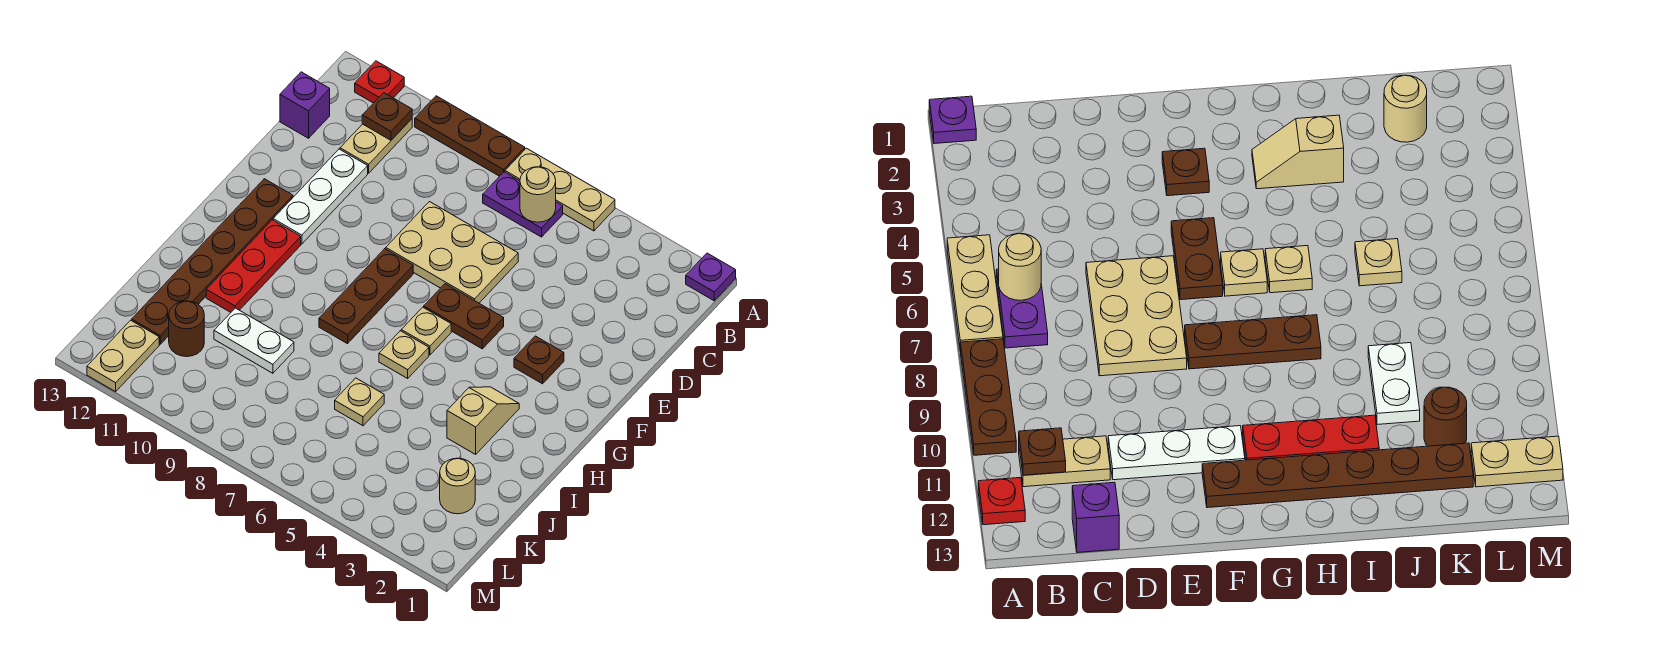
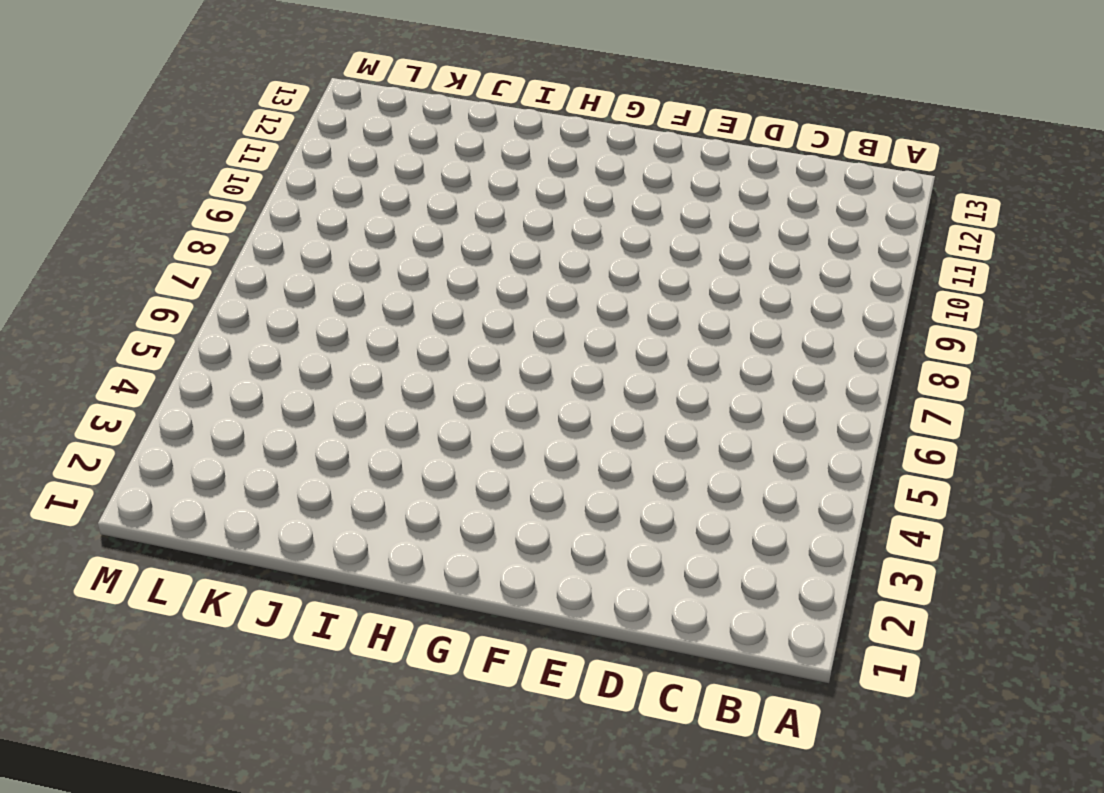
none -> purple plate A1 level 1
none -> tan plate A5:A7 level 1
none -> brown plate A8:A10 level 1

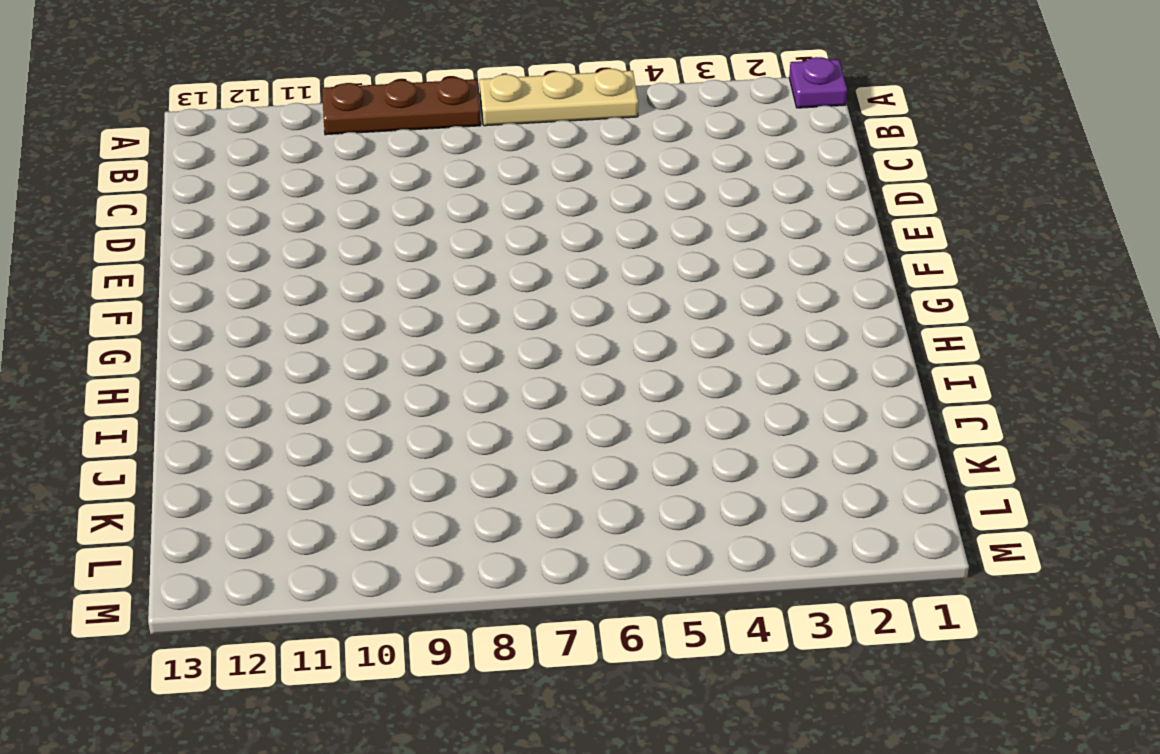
none -> red plate A12 level 1
none -> purple plate B6:B7 level 1
none -> tan plate B11:C11 level 1

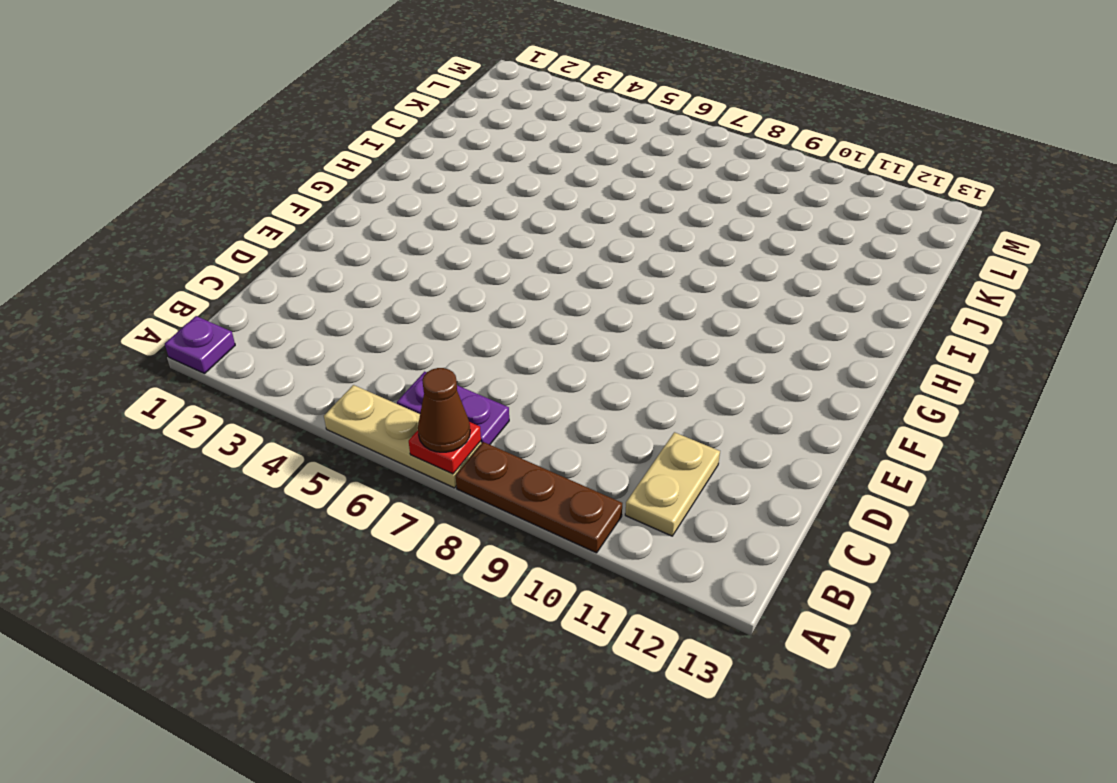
red plate A7 level 2 -> red plate A12 level 1
brown cone A7 level 3 -> none
none -> purple brick C13 level 1
none -> tan plate D6:E8 level 1
none -> white plate D11:F11 level 1

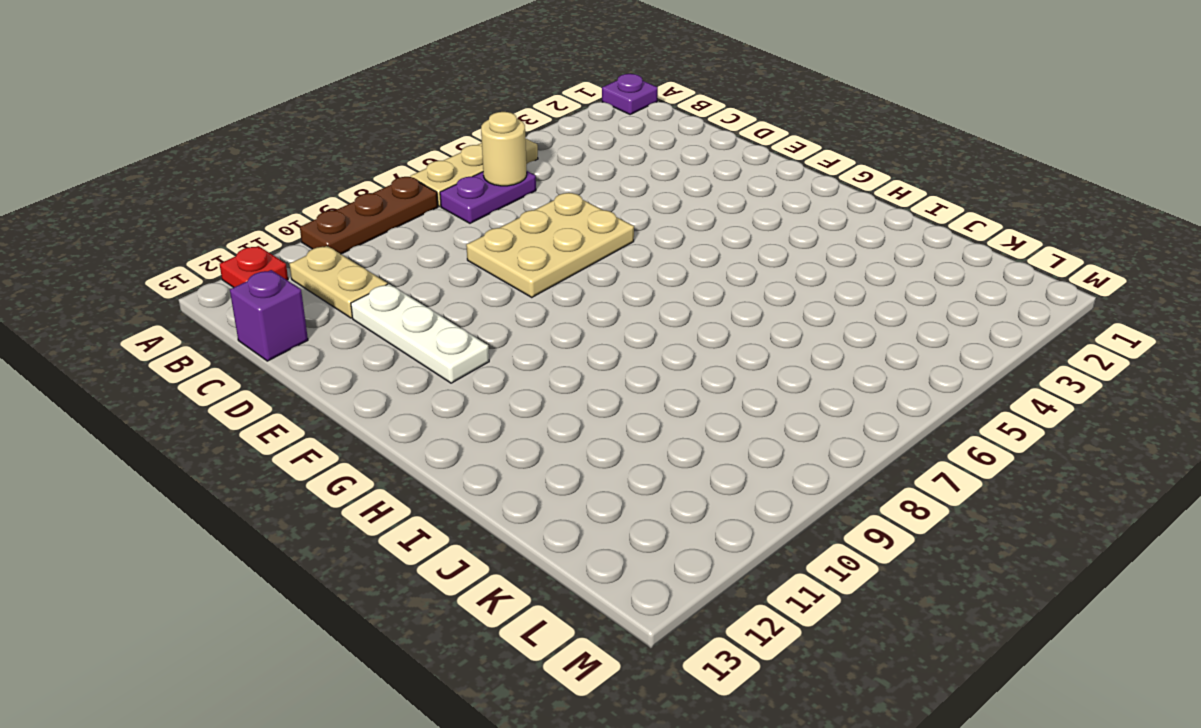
none -> brown plate F3 level 1
none -> brown plate F5:F6 level 1
none -> brown plate F8:H8 level 1

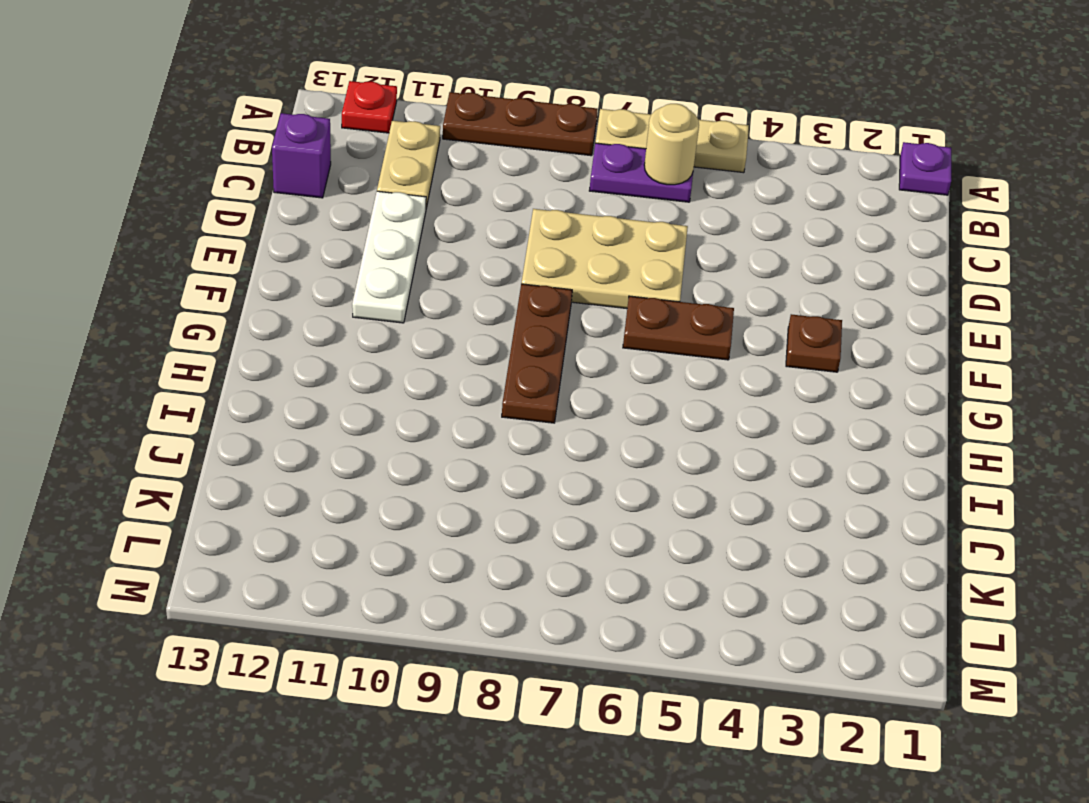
none -> brown plate F12:K12 level 1
none -> tan plate G6 level 1
none -> red plate G11:I11 level 1

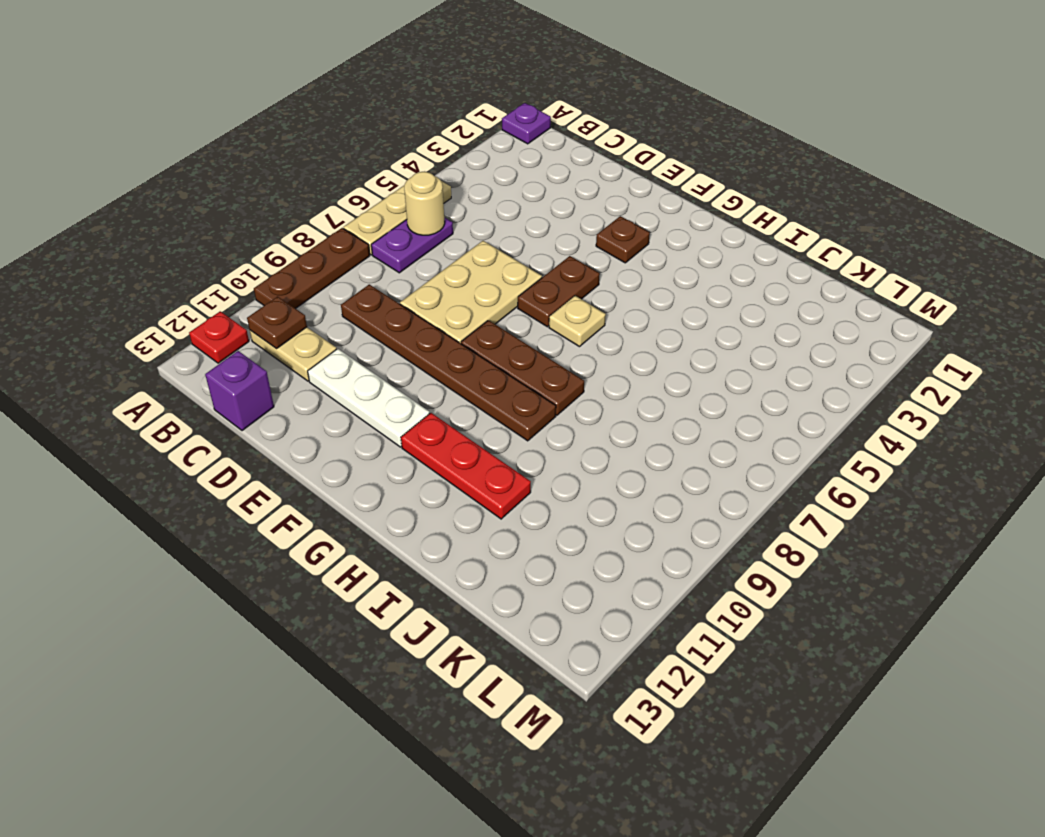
brown plate C9:H9 level 1 -> brown plate F12:K12 level 1
none -> tan slope H3:I3 level 1 top I
none -> tan plate H6 level 1
none -> tan plate J6 level 1

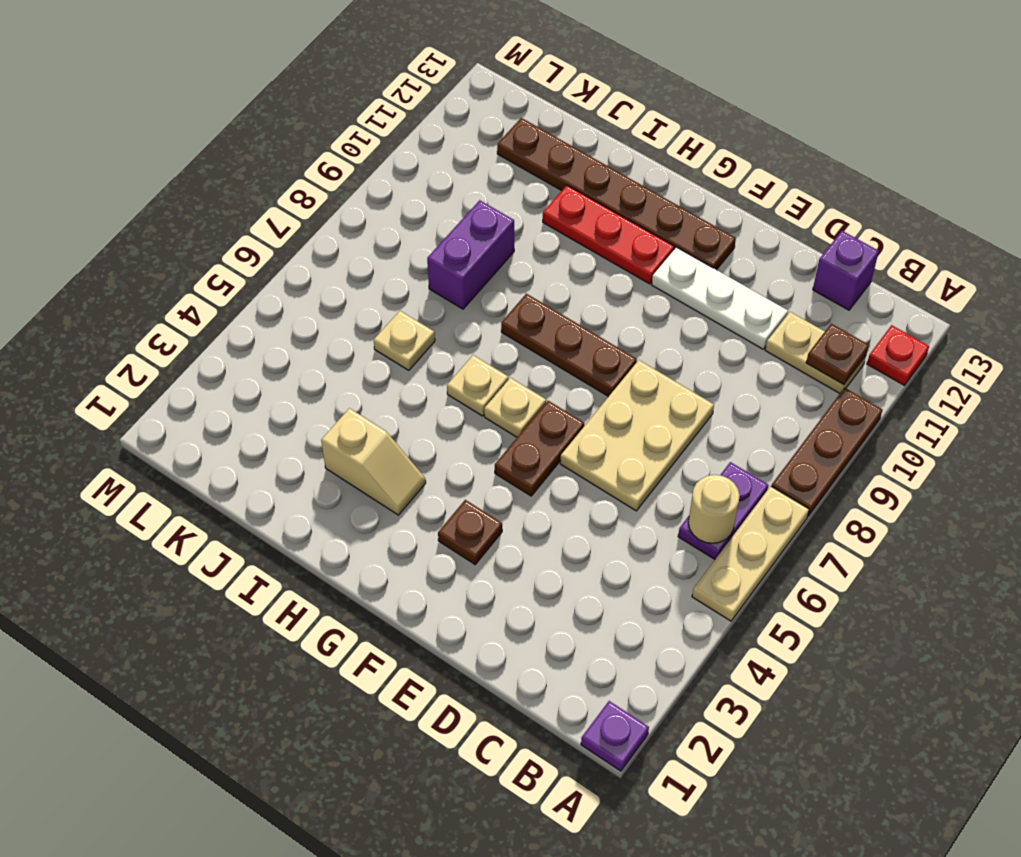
purple brick J8:J9 level 1 -> white plate J9:J10 level 1
none -> tan round brick K2 level 1
none -> brown round brick K11 level 1
none -> tan plate L12:M12 level 1

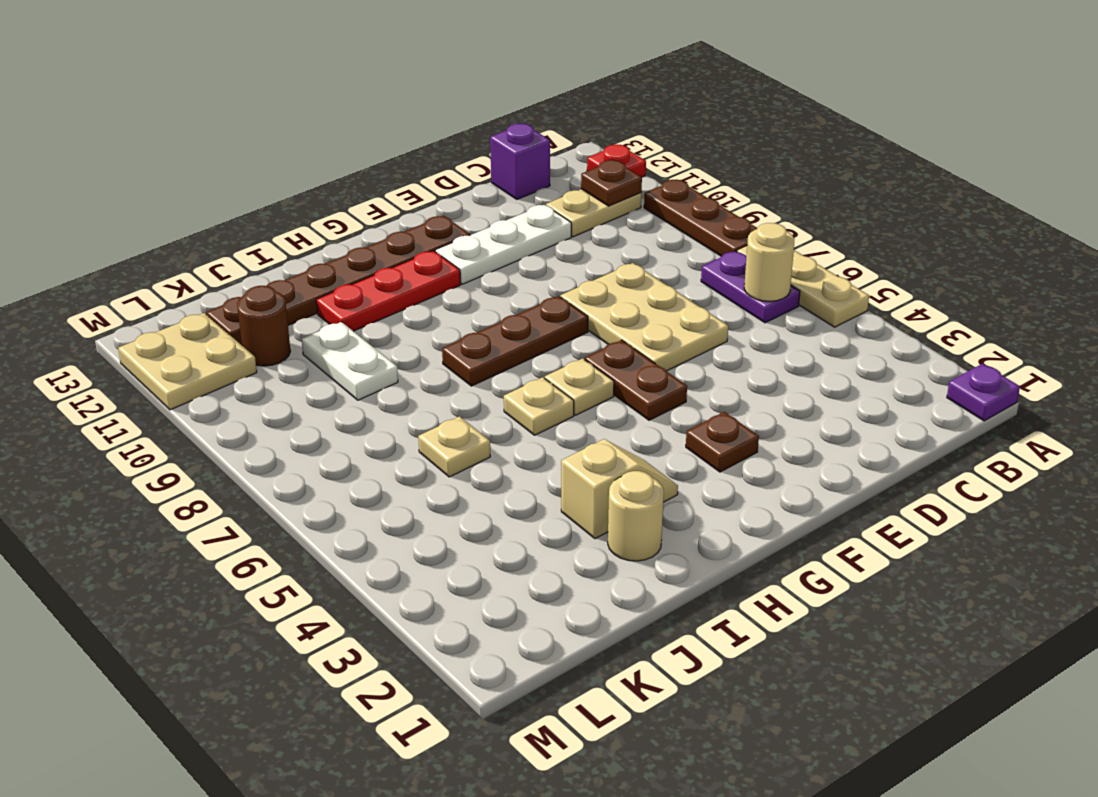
tan round brick I2 level 1 -> tan round brick K2 level 1
tan plate L11:M12 level 1 -> tan plate L12:M12 level 1

